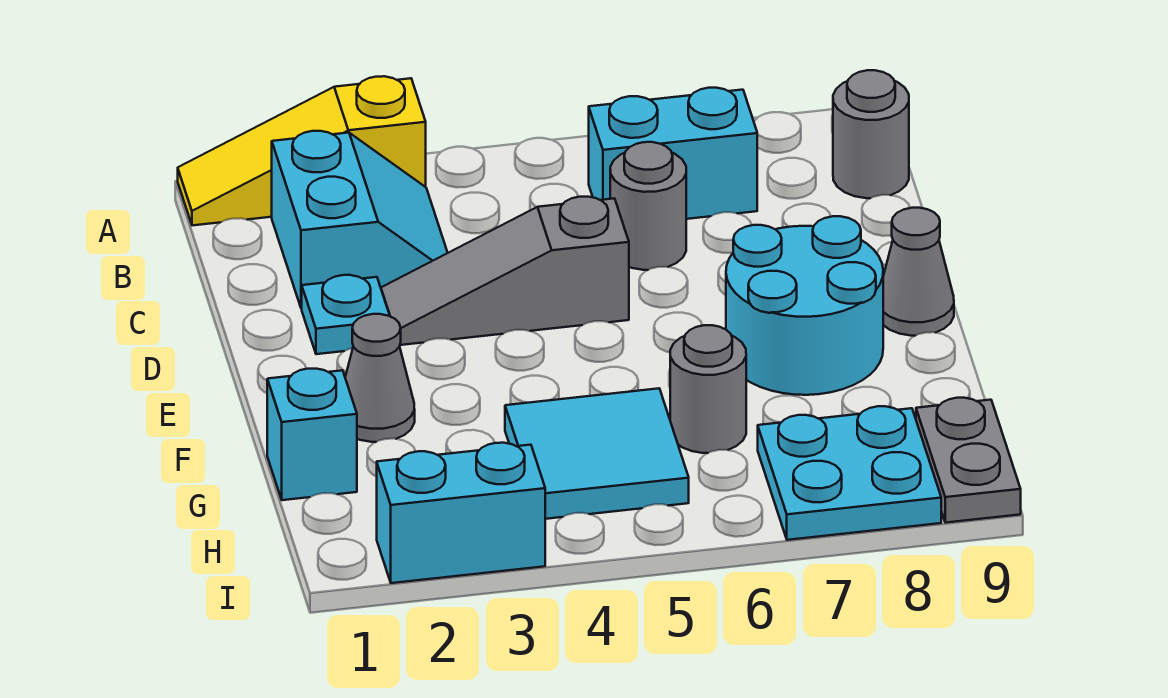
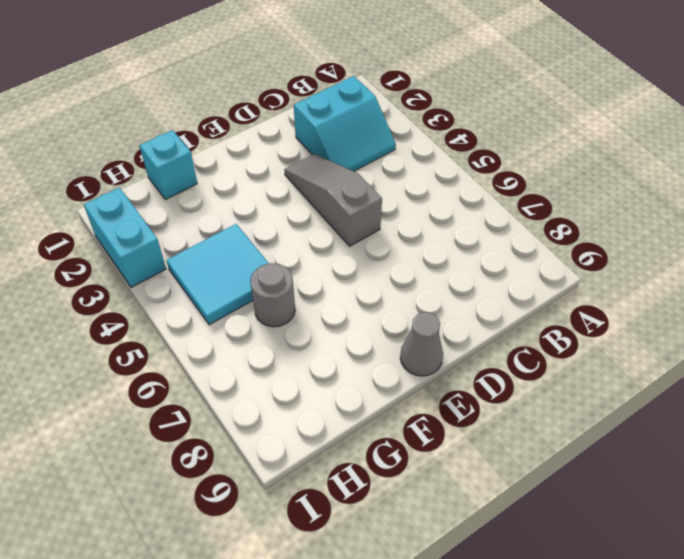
none -> yellow slope A1:A3 level 1 top 3
none -> cyan brick B6:B7 level 1
none -> grey round brick B9 level 1

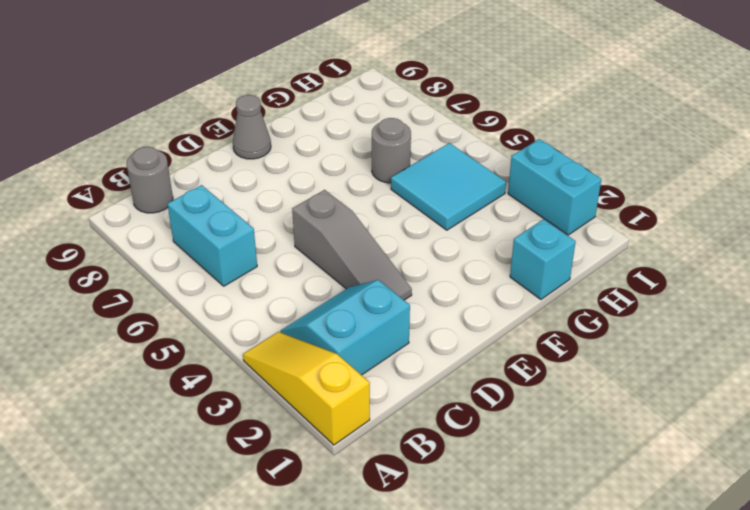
yellow slope A1:A3 level 1 top 1 -> yellow slope A1:A3 level 1 top 3
none -> grey round brick C6 level 1
none -> cyan plate D2 level 1
none -> cyan round brick E7:F8 level 1

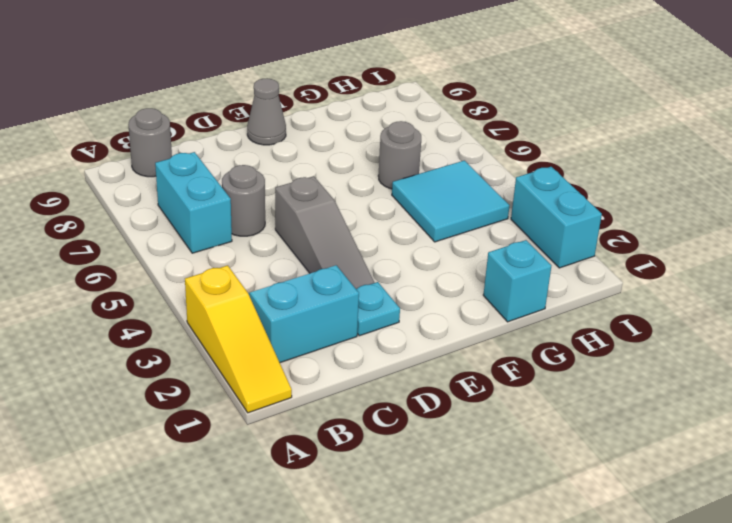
none -> cyan round brick E7:F8 level 1
none -> grey cone F2 level 1
none -> cyan plate H7:I8 level 1

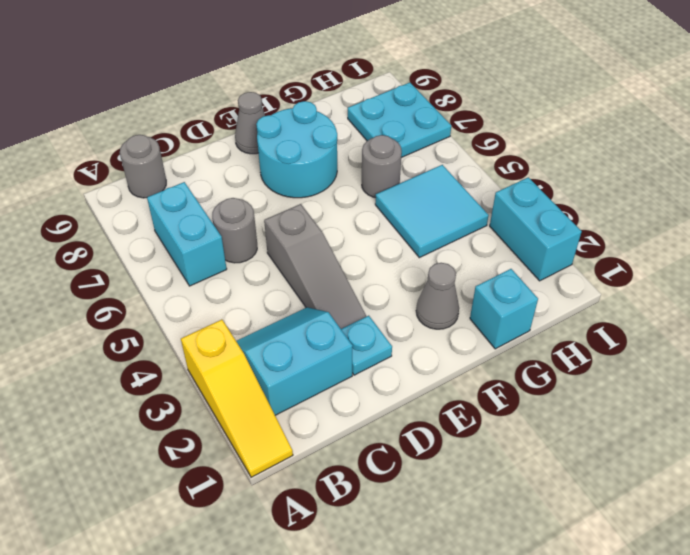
none -> grey plate H9:I9 level 1

